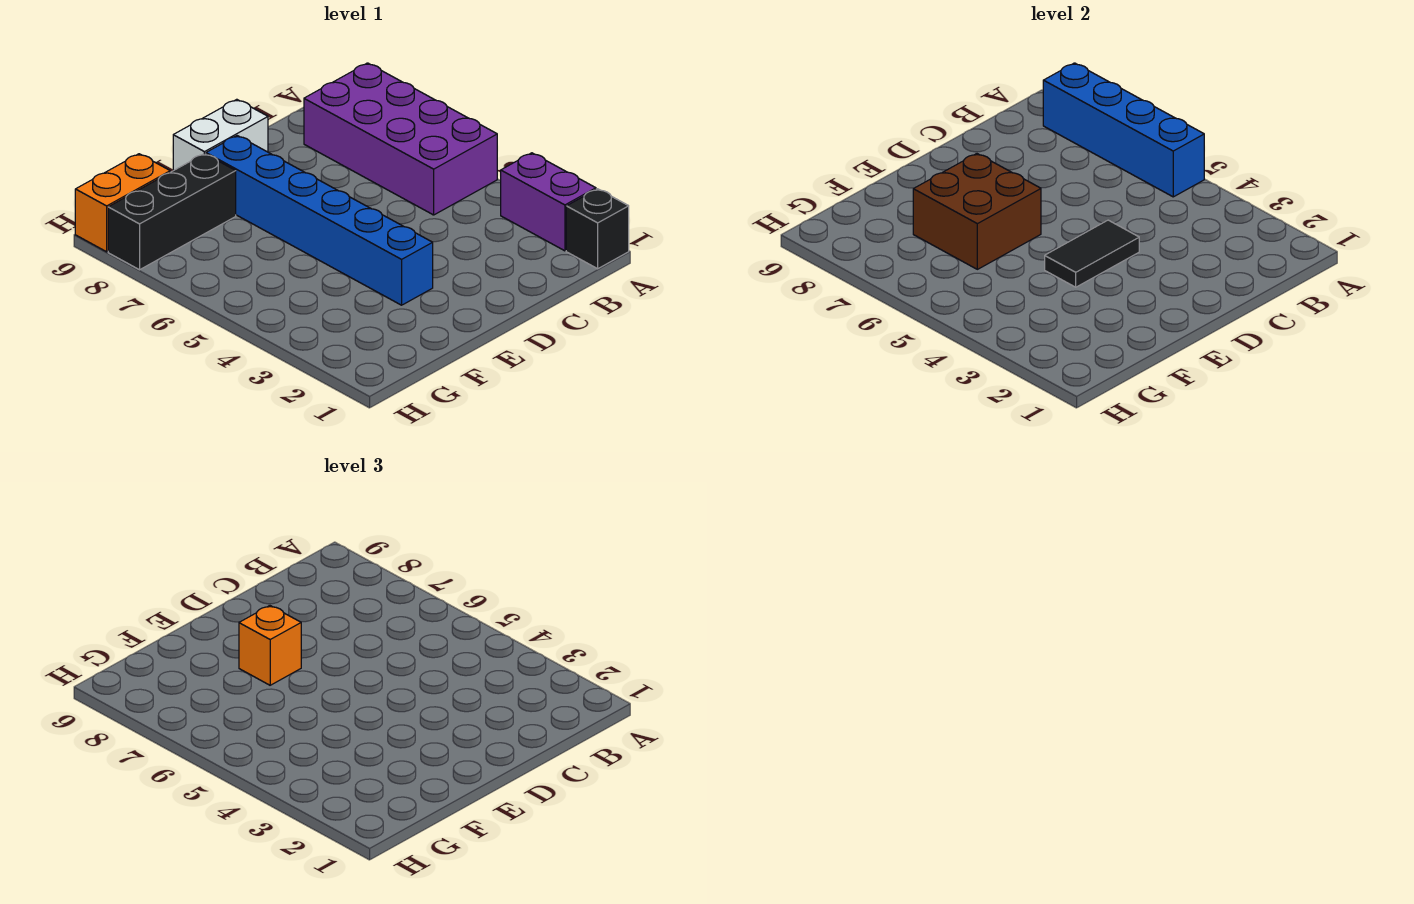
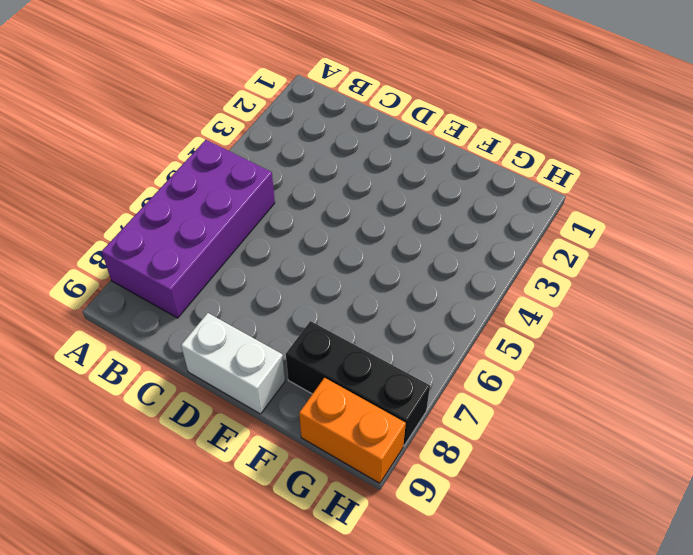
none -> black brick A1 level 1
none -> purple brick A2:A3 level 1

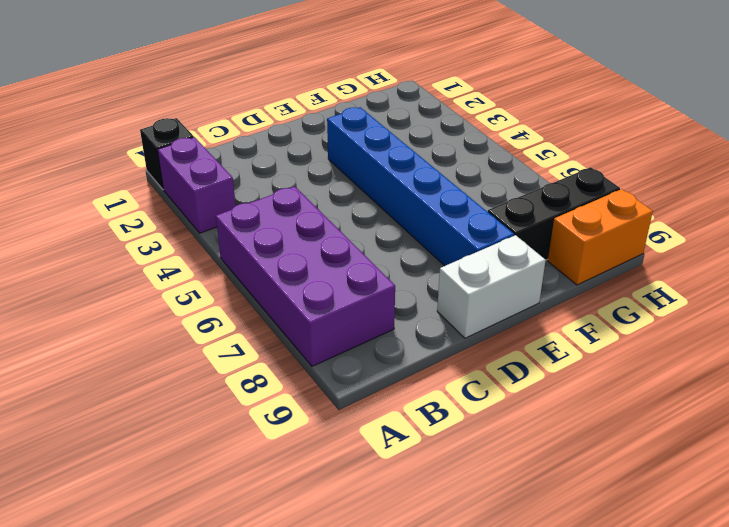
none -> blue brick A5:A8 level 2
none -> black tile D4:E4 level 2

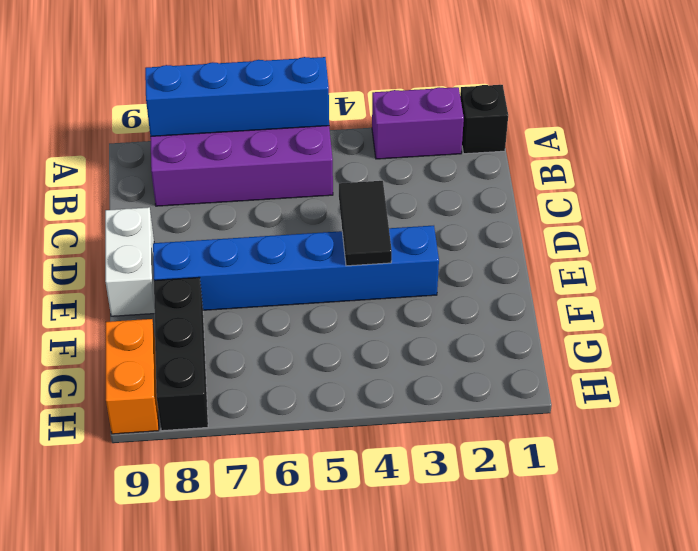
none -> brown brick E6:F7 level 2
none -> orange brick E7 level 3

